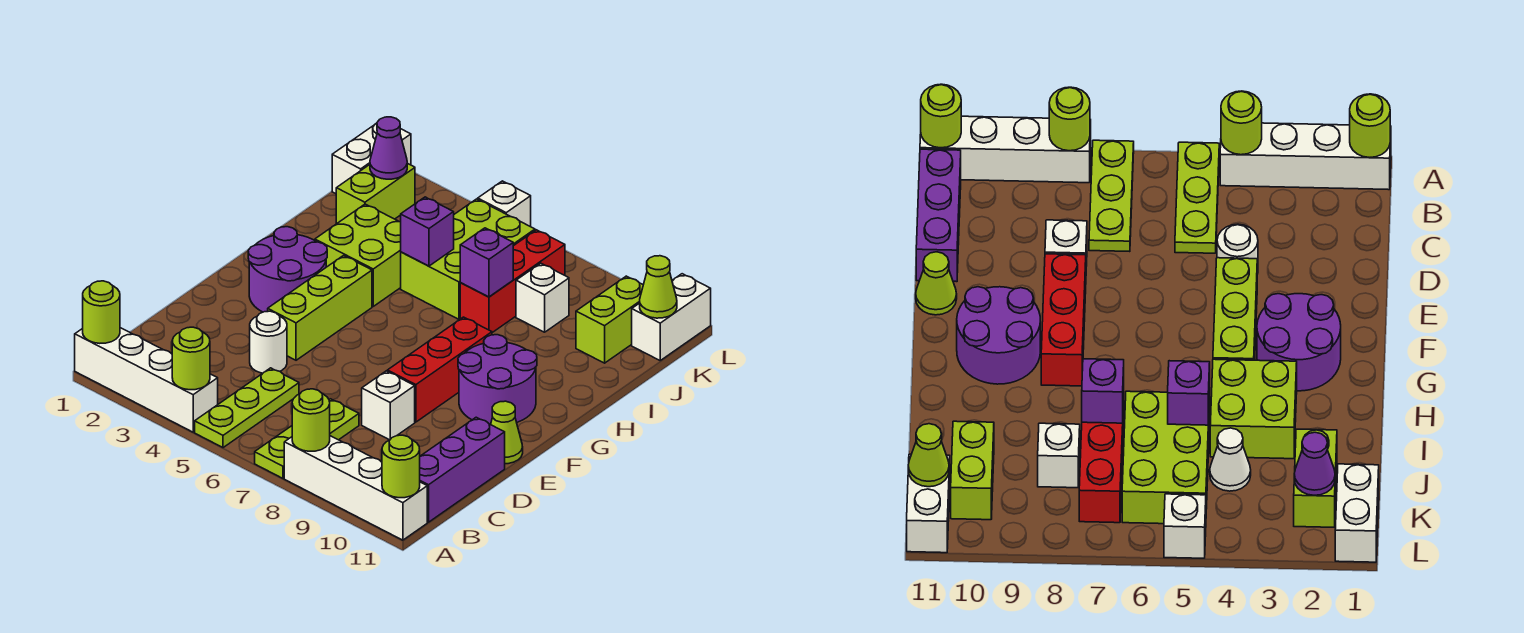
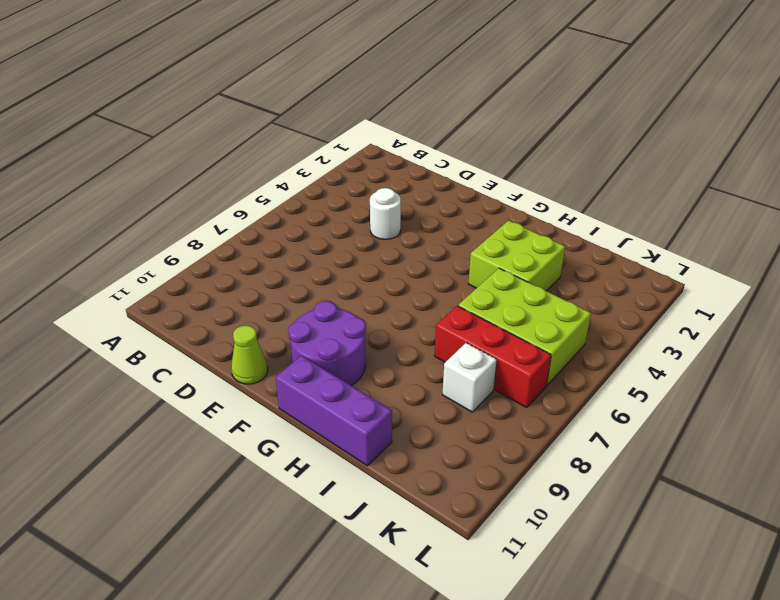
purple brick G11:I11 level 1 -> purple brick B11:D11 level 1
none -> white brick A1:A4 level 1
none -> lime plate A5:C5 level 1
none -> lime plate A7:C7 level 1
none -> white brick A8:A11 level 1

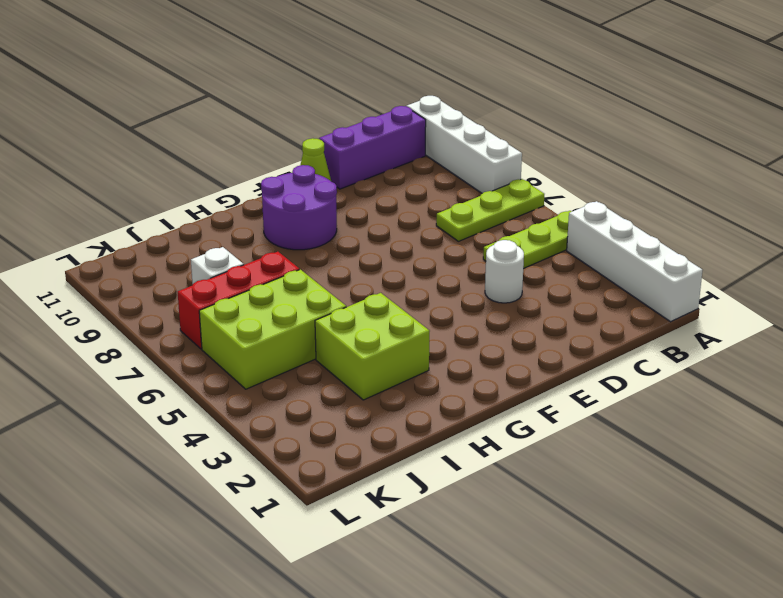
none -> white brick D8 level 1
none -> lime brick E4:G4 level 1
none -> red brick E8:G8 level 1
none -> purple round brick F2:G3 level 1

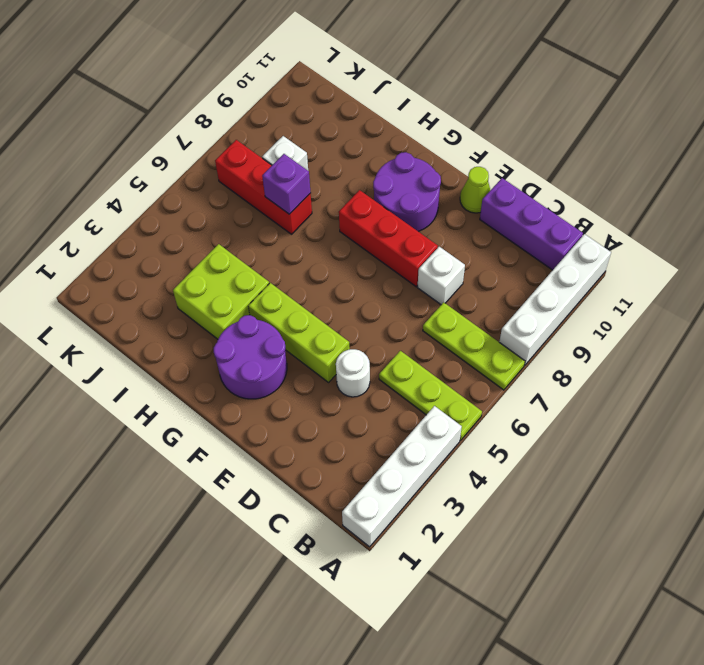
none -> lime brick I5:K6 level 1
none -> lime brick J2:K2 level 1
none -> white cone J4 level 1
none -> lime brick J10:K10 level 1

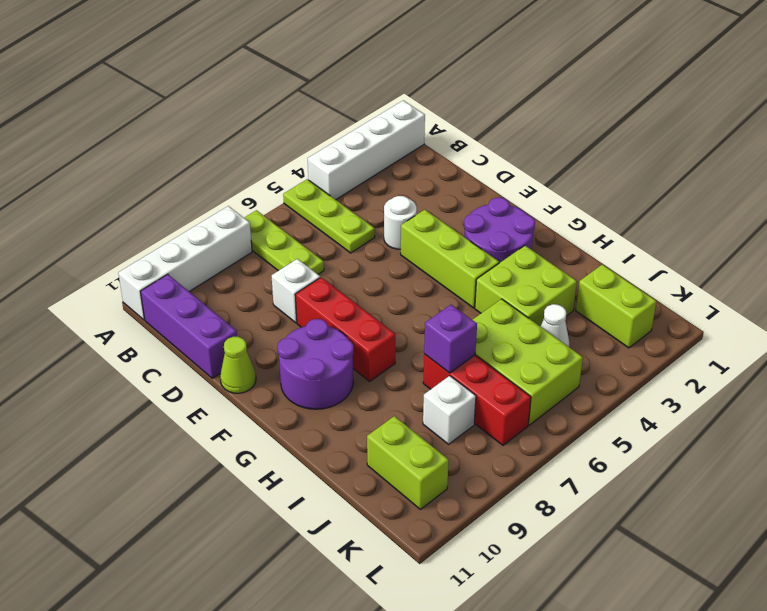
none -> white brick K1:L1 level 1
none -> white brick K11:L11 level 1
none -> white brick L5 level 1
none -> lime round brick A1 level 2

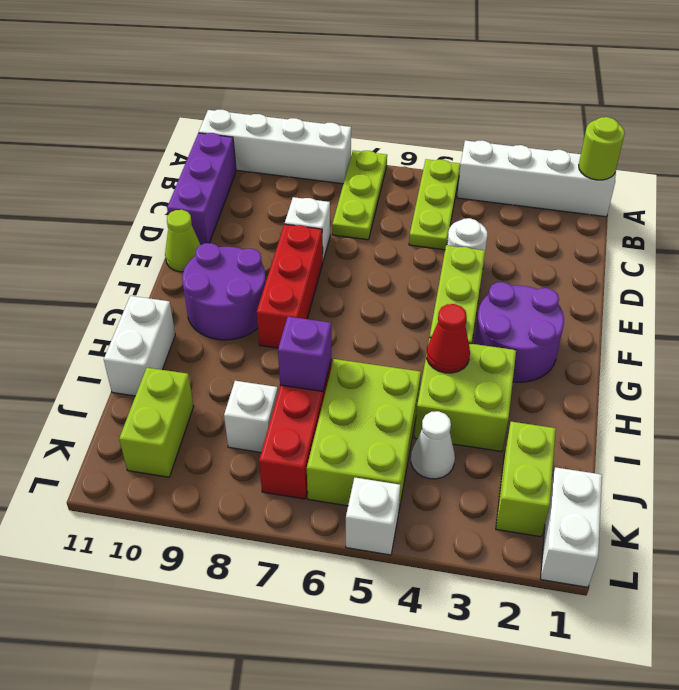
red cone H4 level 2 -> none
white brick H11:I11 level 1 -> white brick K11:L11 level 1
none -> lime round brick A4 level 2
none -> lime round brick A8 level 2
none -> lime round brick A11 level 2
none -> purple brick I5 level 2

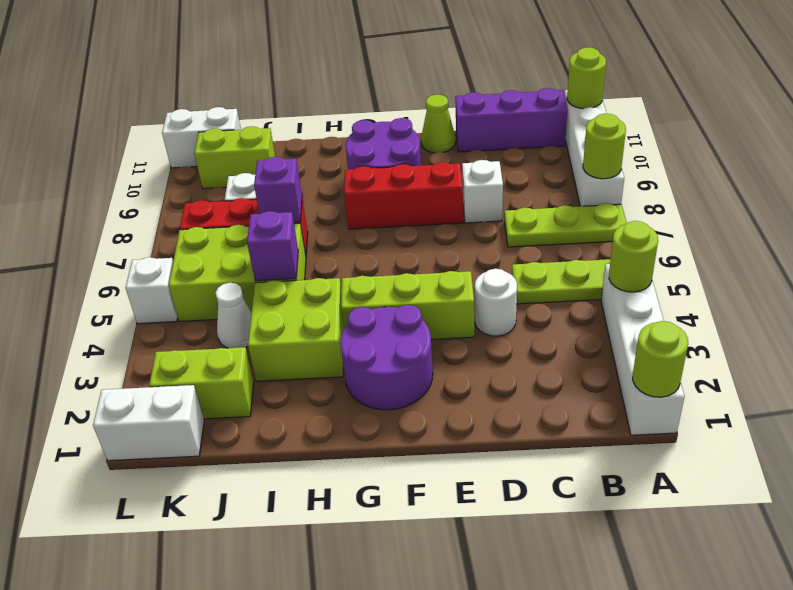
none -> purple cone K2 level 2
none -> lime cone K11 level 2

